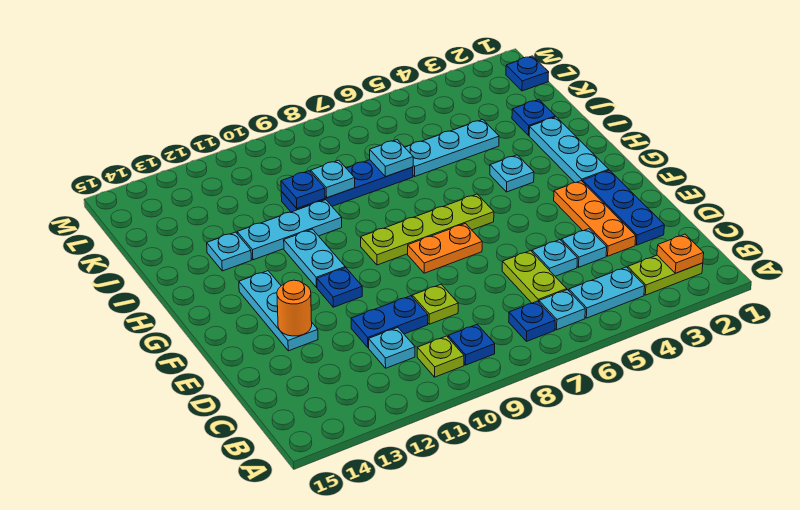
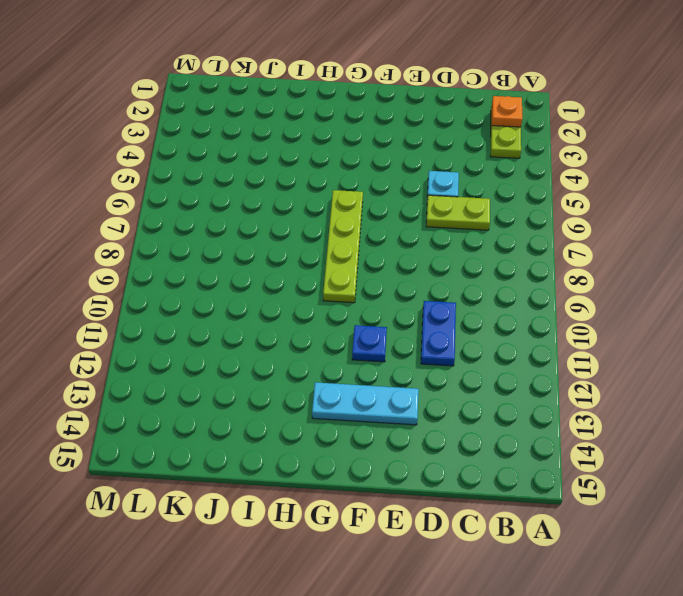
none -> cyan plate B4:B5 level 1
none -> cyan plate B6 level 1
none -> blue plate B7 level 1
none -> blue plate B9 level 1

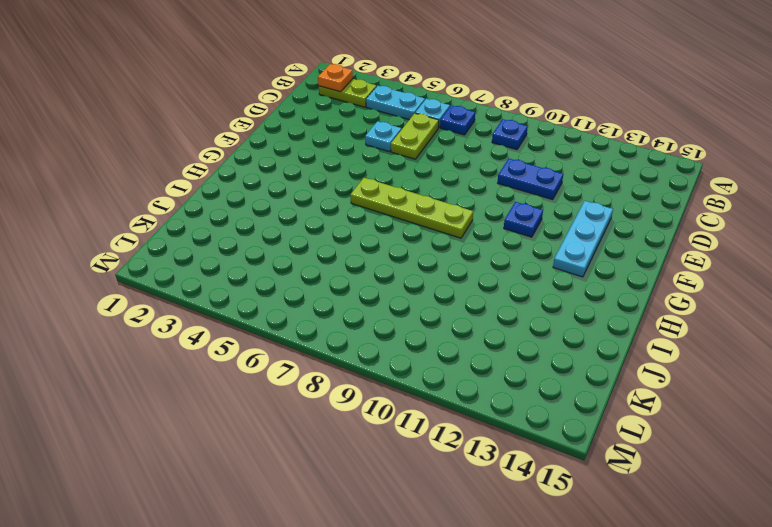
none -> lime plate B10 level 1
none -> cyan plate C11 level 1
none -> blue plate D2:F2 level 1
none -> orange plate D3:F3 level 1

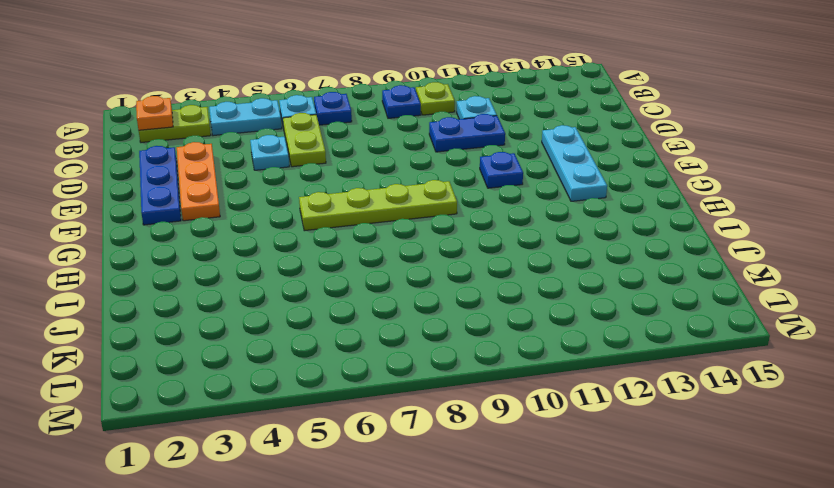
none -> cyan plate D4 level 1
none -> lime plate D9 level 1
none -> orange plate F7:F8 level 1
none -> cyan plate G2:I2 level 1

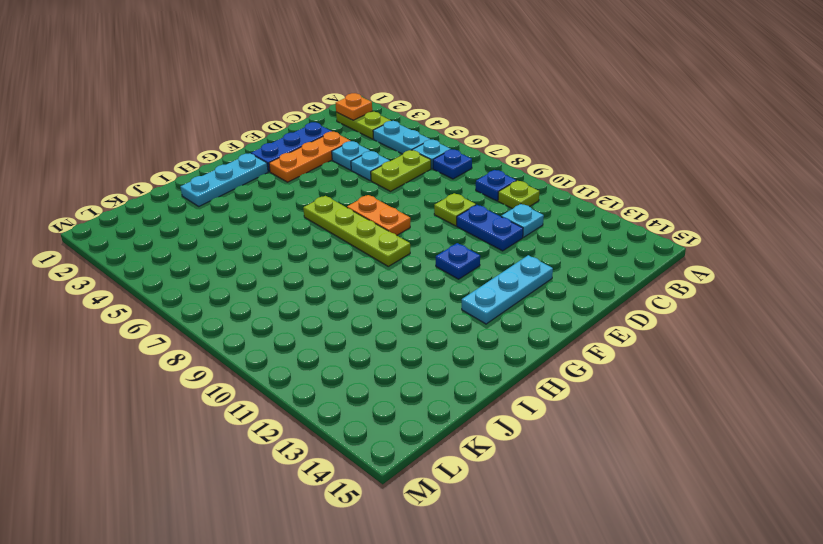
none -> cyan plate G11:H11 level 1
none -> cyan plate H4 level 1
none -> cyan plate I10:I12 level 1
none -> cyan plate I13 level 1

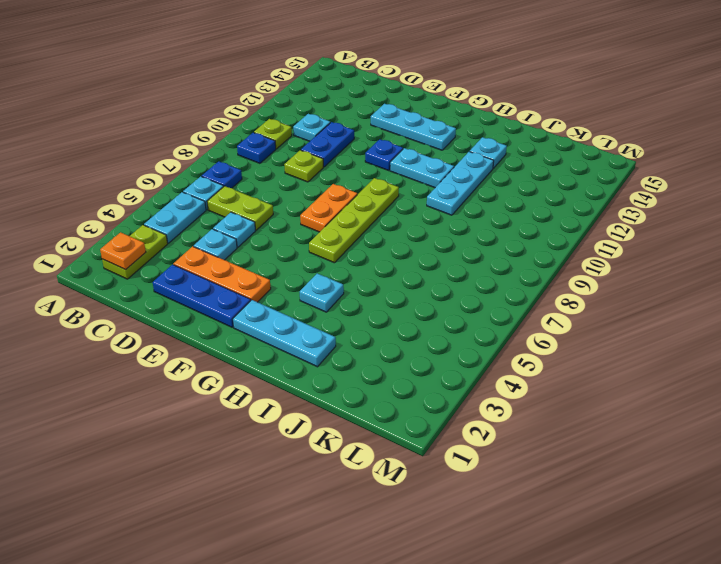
none -> blue plate J2 level 1
none -> cyan plate J4:J6 level 1
none -> blue plate J7:J10 level 1
none -> blue plate L1 level 1

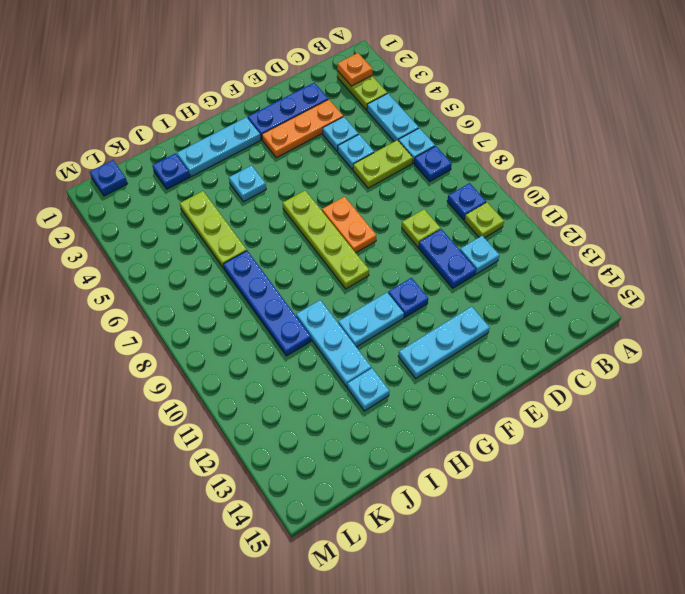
lime plate J4:J6 level 1 -> cyan plate J4:J6 level 1
none -> orange round brick E13 level 2
none -> cyan plate J7 level 2
none -> cyan plate J9 level 2
none -> blue plate J10 level 2

